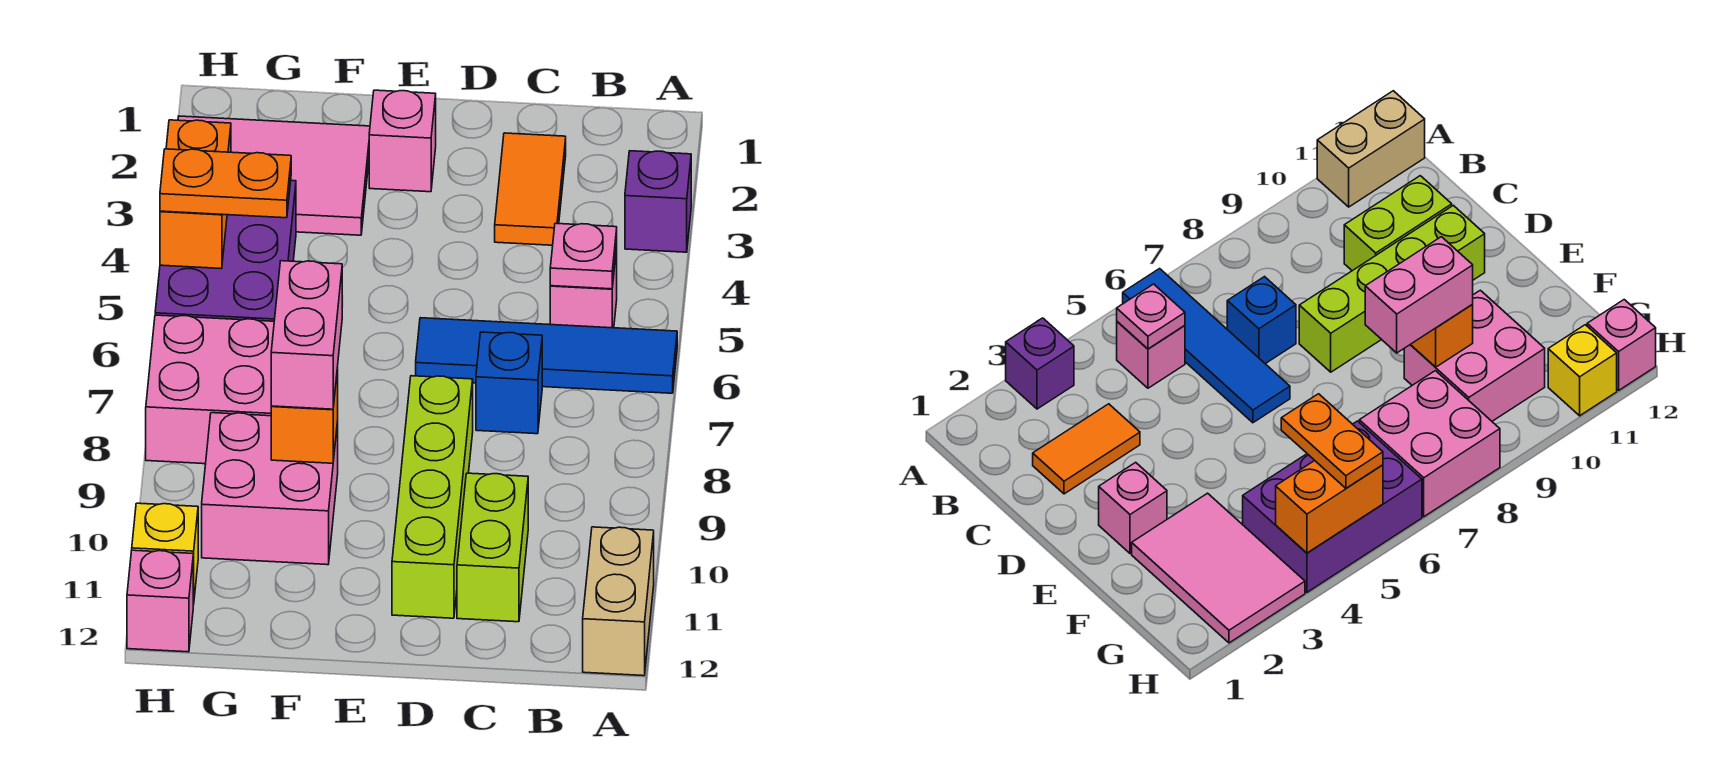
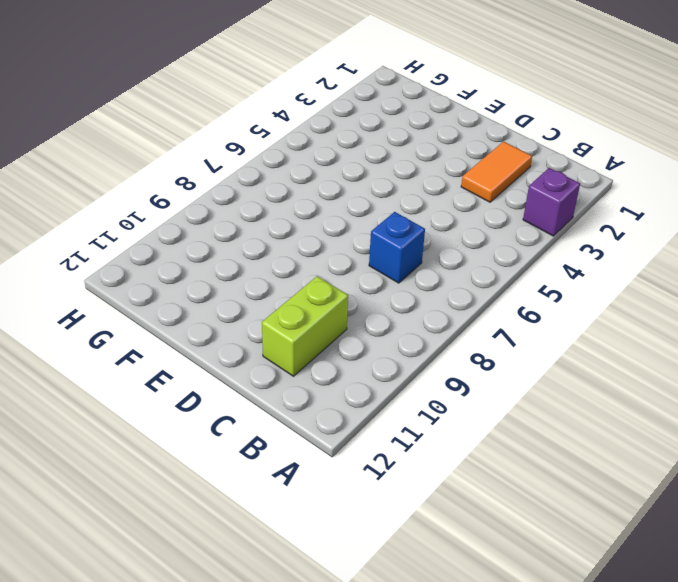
none -> blue tile A6:D6 level 1
none -> tan brick A11:A12 level 1
none -> pink brick B5 level 1

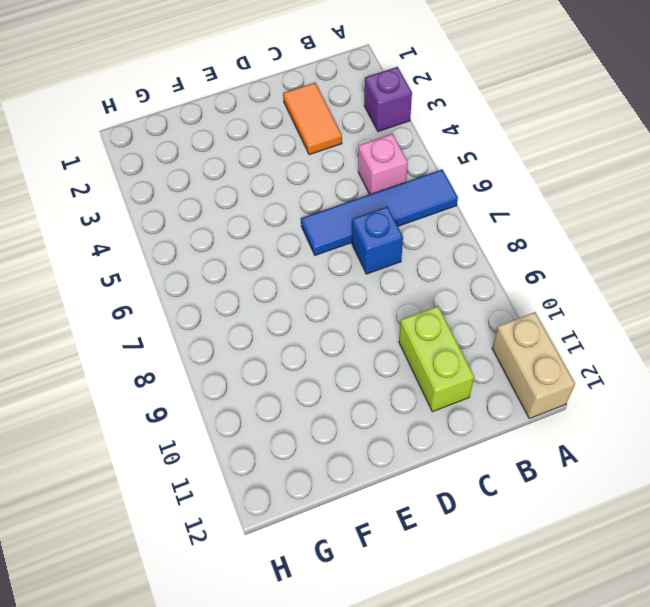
none -> lime brick D8:D11 level 1
none -> pink brick E2 level 1
none -> pink tile F2:H3 level 1

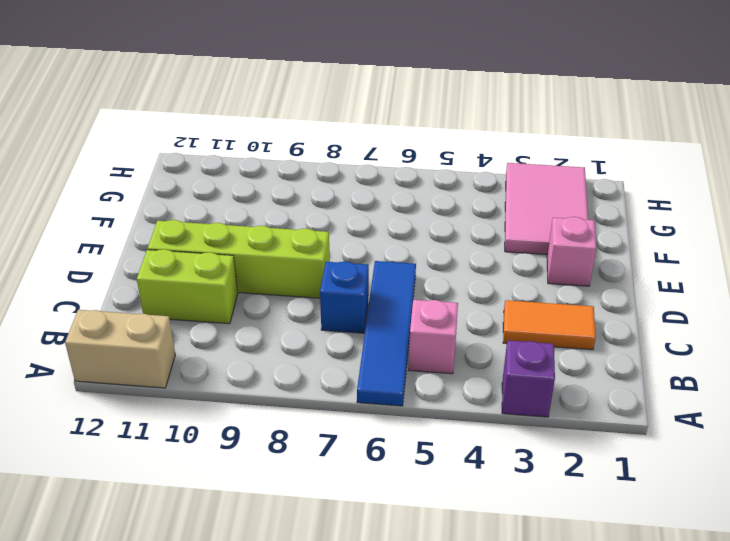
none -> pink brick F9:G10 level 1
none -> purple brick G4:H6 level 1
none -> pink brick G7:H8 level 1

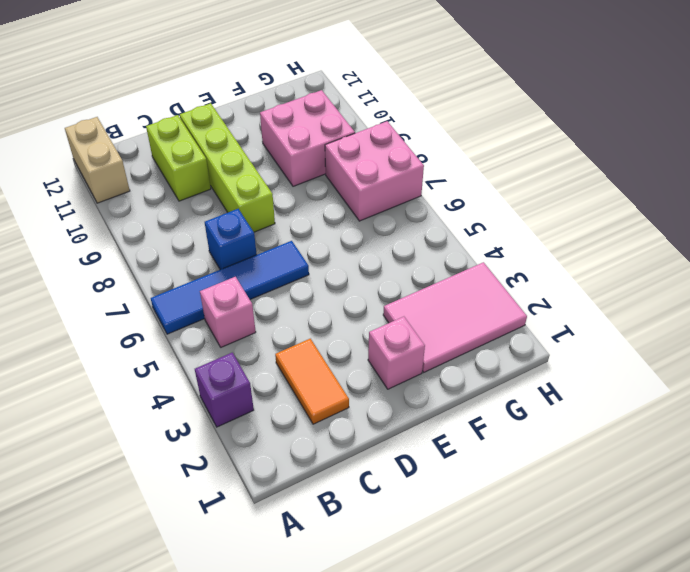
none -> purple brick G4:H6 level 1
none -> yellow brick H11 level 1
none -> pink brick H12 level 1

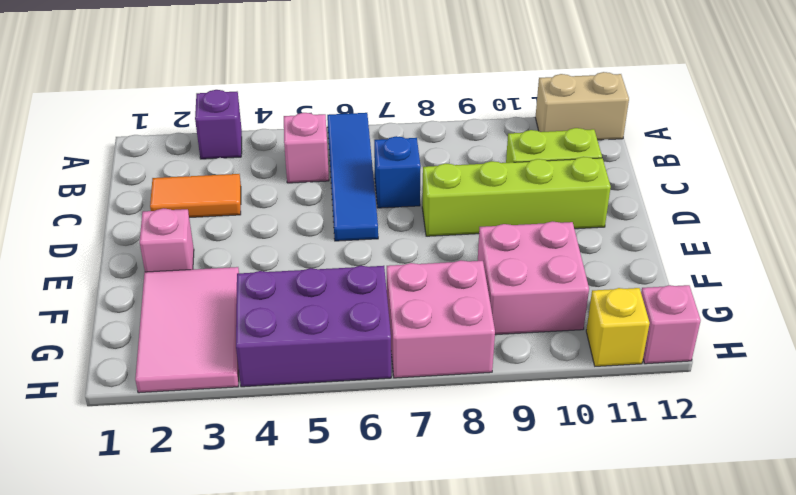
none -> pink plate B5 level 2
none -> orange brick F9 level 2
none -> orange brick H4:H5 level 2

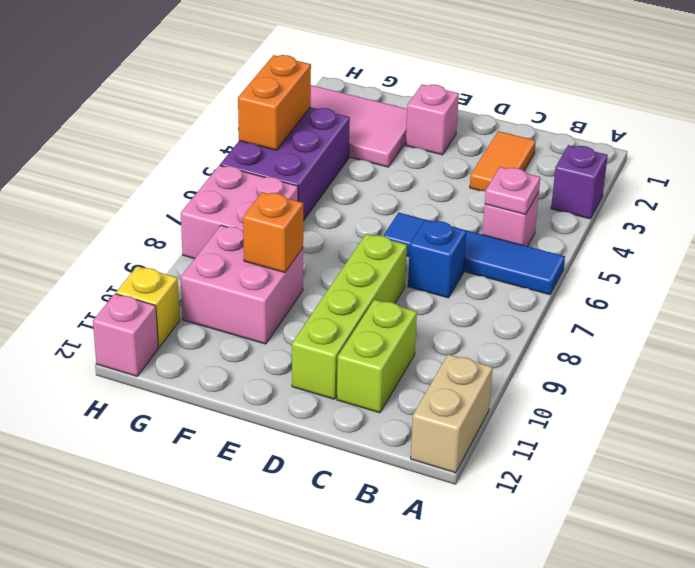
none -> pink brick F8:F9 level 3
none -> orange plate G5:H5 level 3

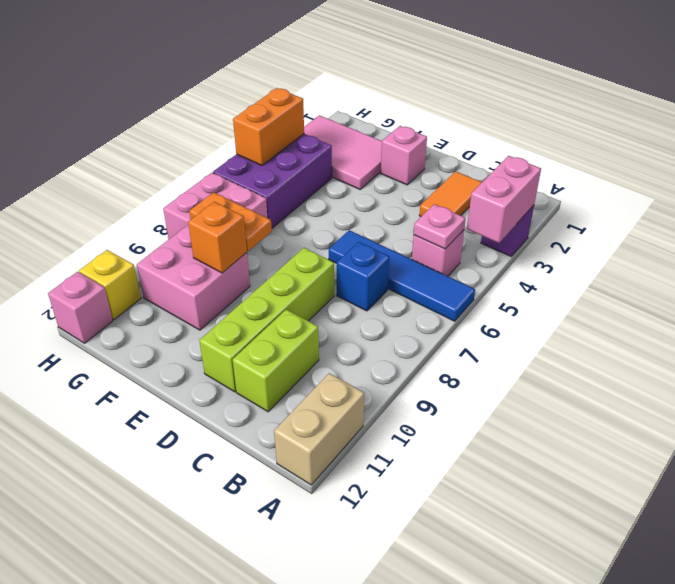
pink brick A3:A4 level 2 -> pink brick F8:F9 level 3
orange plate F8:G8 level 2 -> orange plate G5:H5 level 3

